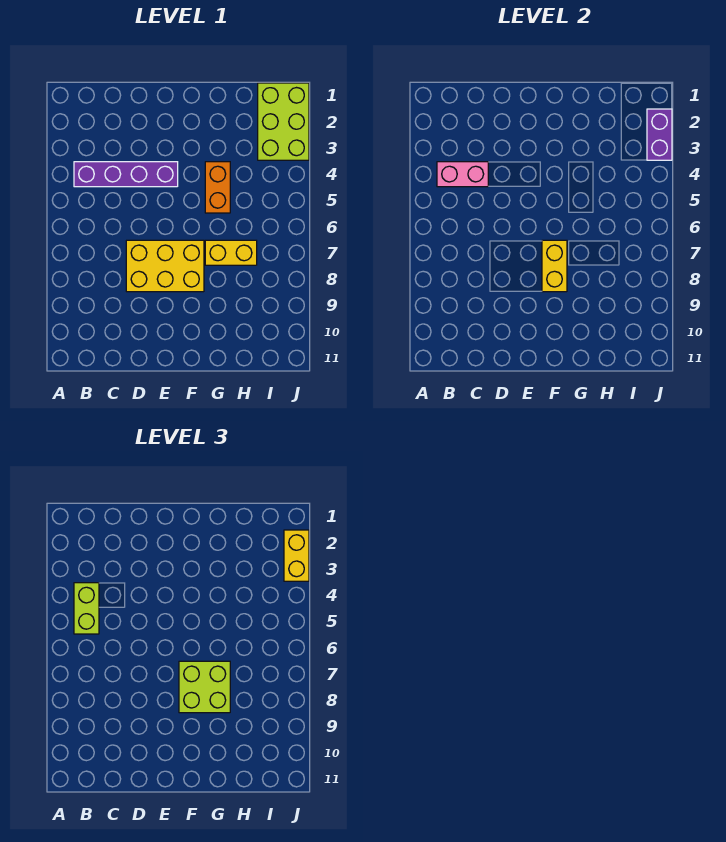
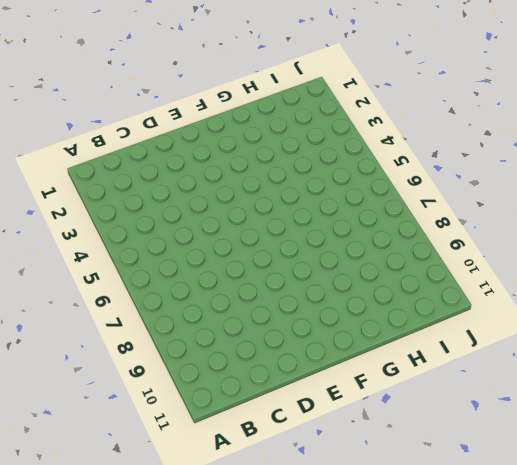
none -> purple brick B4:E4 level 1
none -> yellow brick D7:F8 level 1

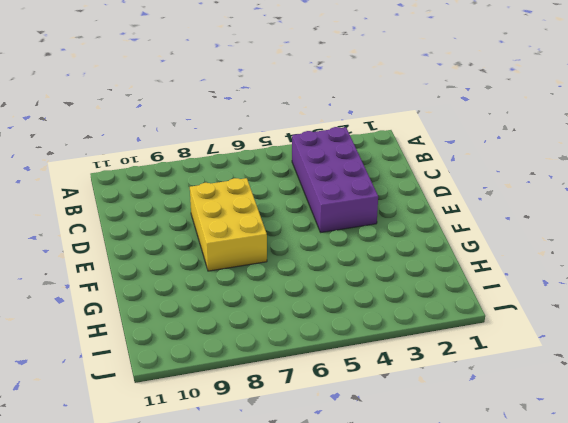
purple brick B3:E4 level 1 -> purple brick B4:E4 level 1
none -> orange brick G4:G5 level 1
none -> yellow brick G7:H7 level 1

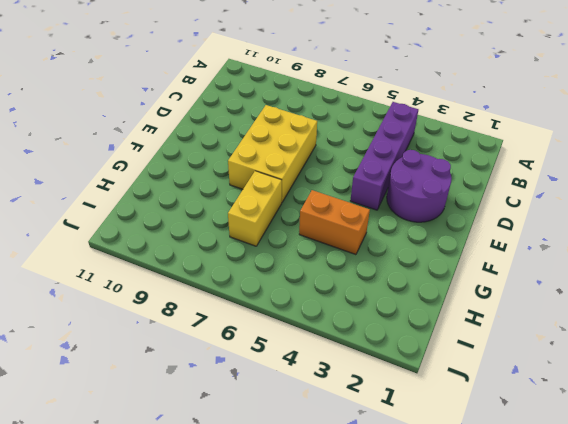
purple round brick D2:E3 level 1 -> none
none -> lime brick I1:J3 level 1
none -> pink brick B4:C4 level 2

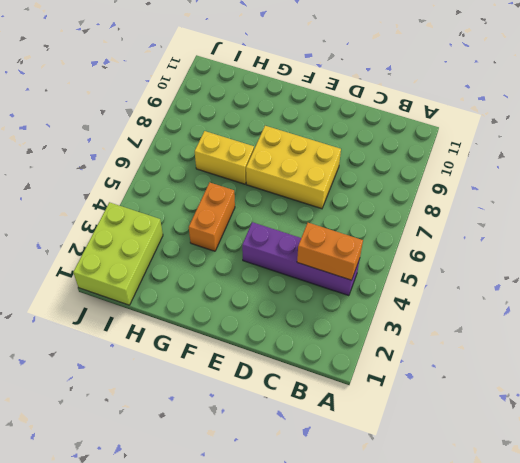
orange brick B4:C4 level 2 -> pink brick B4:C4 level 2
none -> yellow brick F7:F8 level 2
none -> purple brick J2:J3 level 2

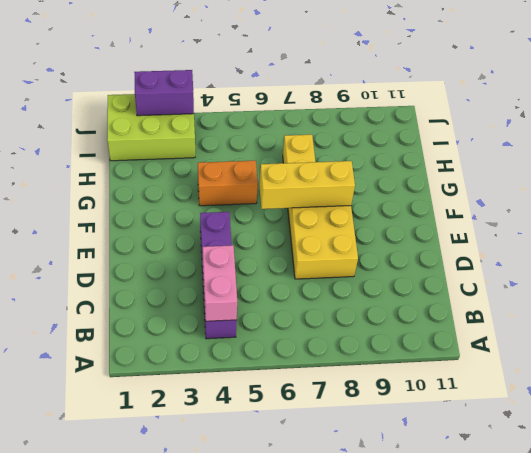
yellow brick F6:F8 level 2 -> yellow brick F7:F8 level 2
none -> lime brick B4:B5 level 3
none -> lime brick F7:G8 level 3

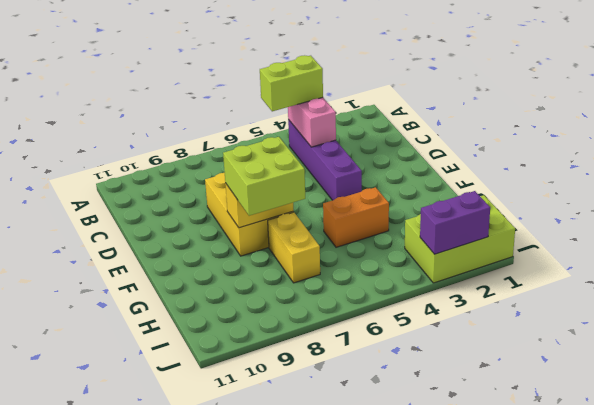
none -> yellow brick J2:J3 level 3

